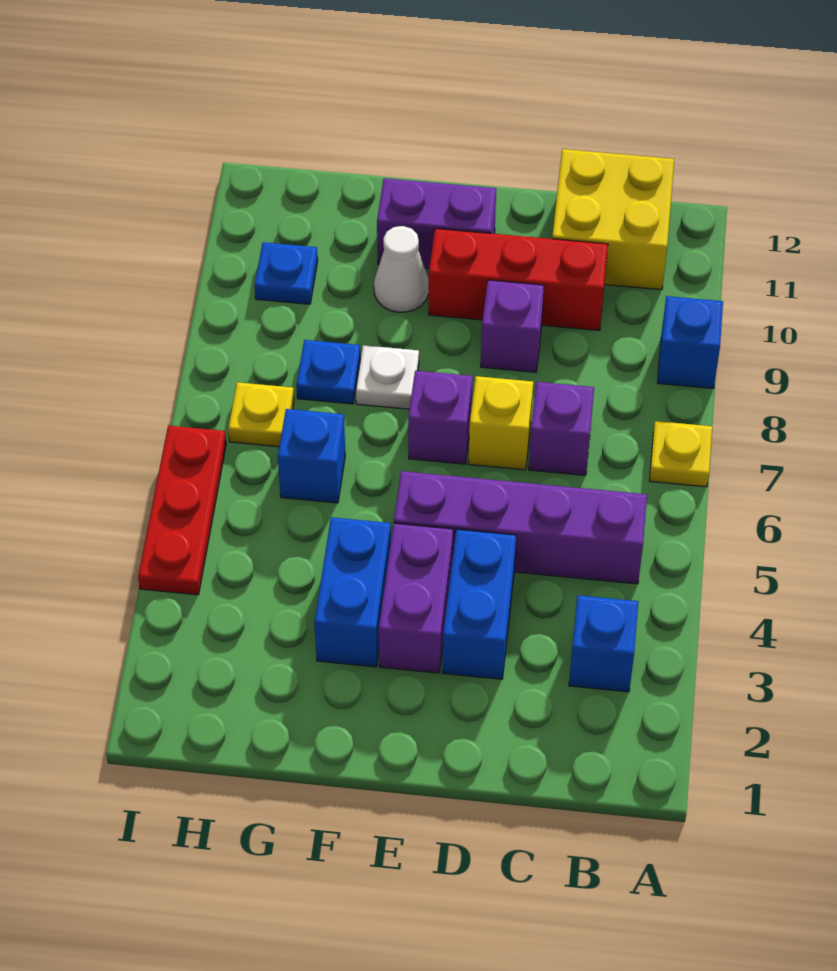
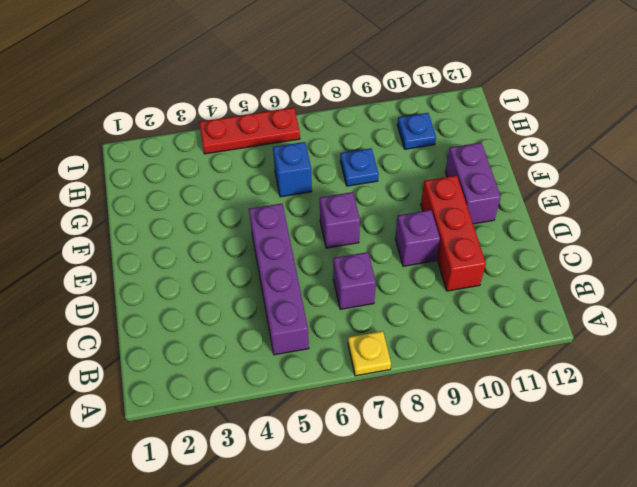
none -> blue brick A9 level 1
none -> blue brick B3 level 1
none -> yellow brick B11:C12 level 1

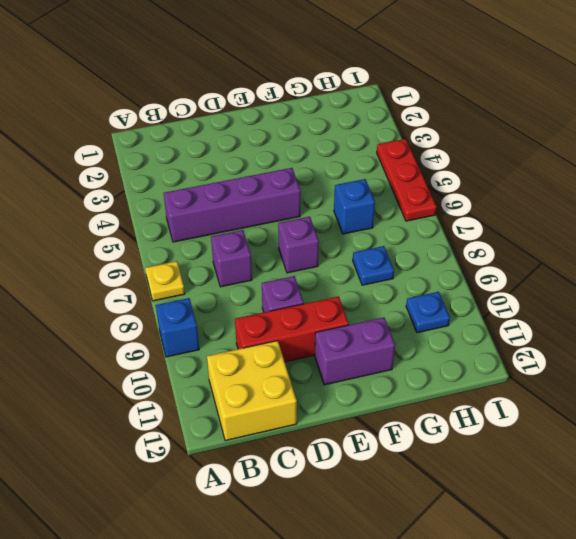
none -> blue brick B3 level 1
none -> blue brick D3:D4 level 1
none -> yellow brick D7 level 1

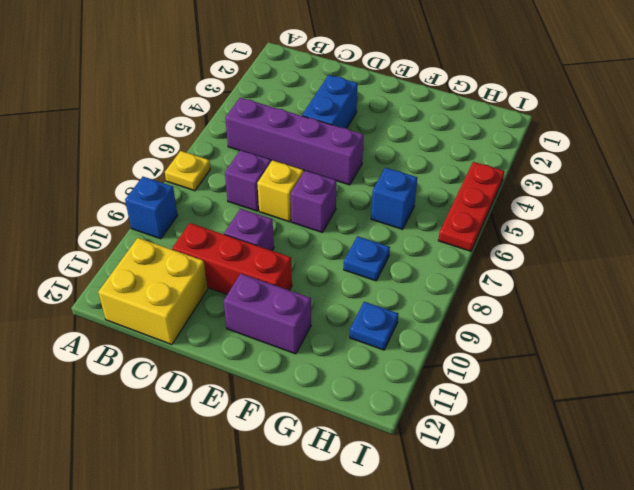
none -> blue brick B3 level 1
none -> purple brick E3:E4 level 1
none -> blue brick F3:F4 level 1

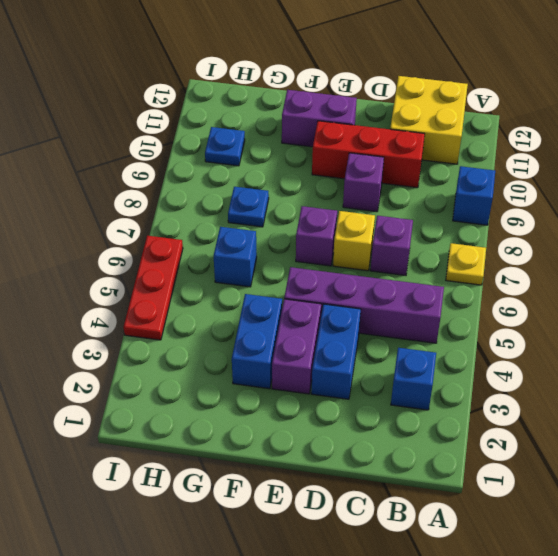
none -> white plate F8 level 1
none -> white cone F10 level 1
none -> yellow plate H7 level 1

